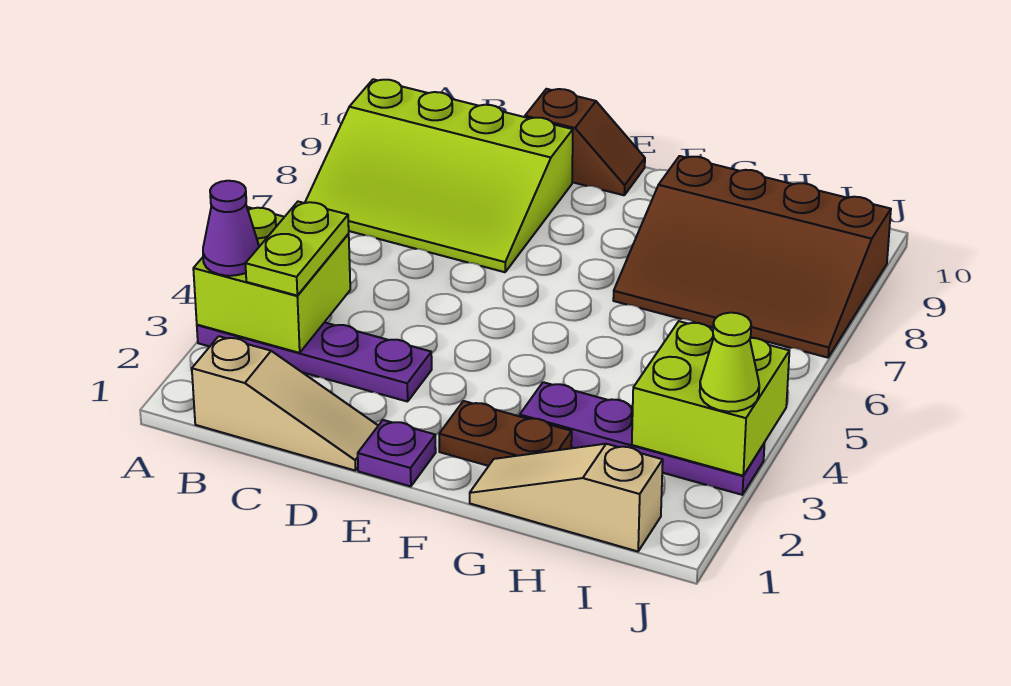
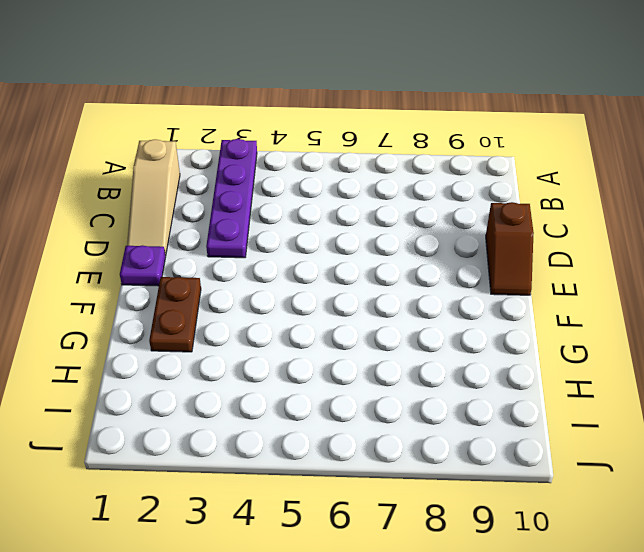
none -> lime slope A7:D9 level 1 top 9
none -> tan slope G1:I1 level 1 top I
none -> purple plate G3:J3 level 1

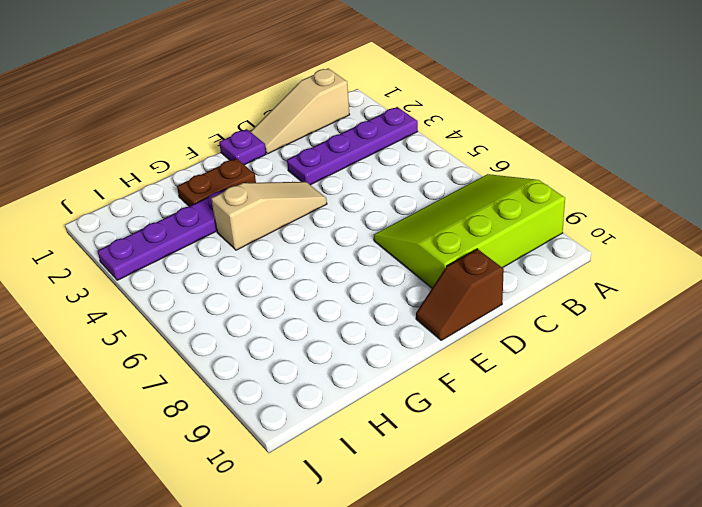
tan slope E4:G4 level 1 top G -> tan slope G1:I1 level 1 top I
none -> brown slope G7:J9 level 1 top 9
none -> lime brick A3:B4 level 2
none -> lime brick I3:J4 level 2

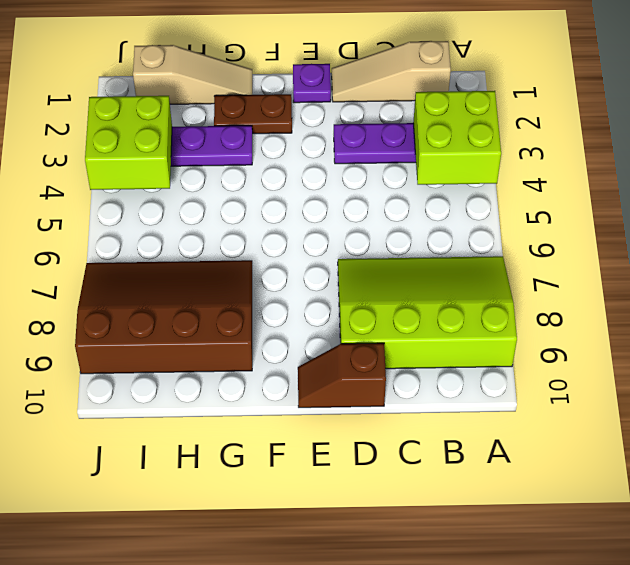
none -> purple cone A3 level 3
none -> lime plate B3:B4 level 3
none -> lime cone J3 level 3

